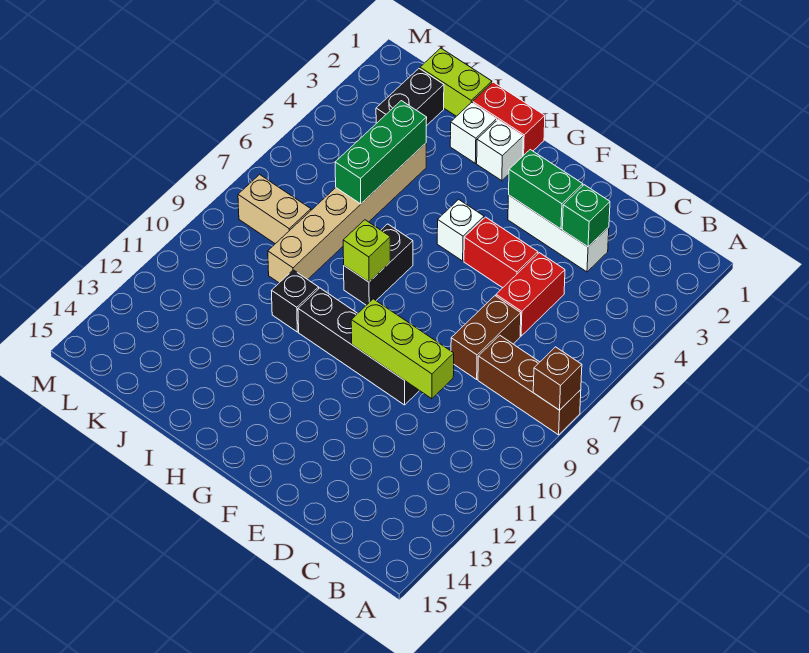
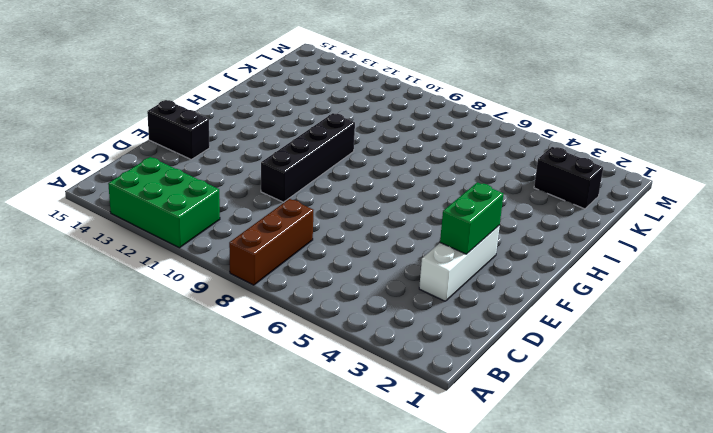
green brick A11:B13 level 1 -> none
black brick E14:E15 level 1 -> black brick H7:H8 level 1
none -> red brick D5:D6 level 1
none -> brown brick D7:D8 level 1
none -> red brick E5:F5 level 1

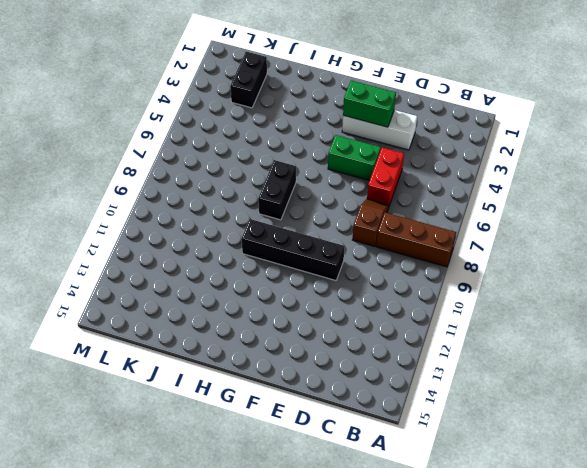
brown slope D7:D8 level 1 top 8 -> brown brick D7:D8 level 1
green brick E5:F5 level 1 -> red brick E5:F5 level 1
none -> white brick G5 level 1
none -> red brick H1:I1 level 1
none -> white brick H2 level 1

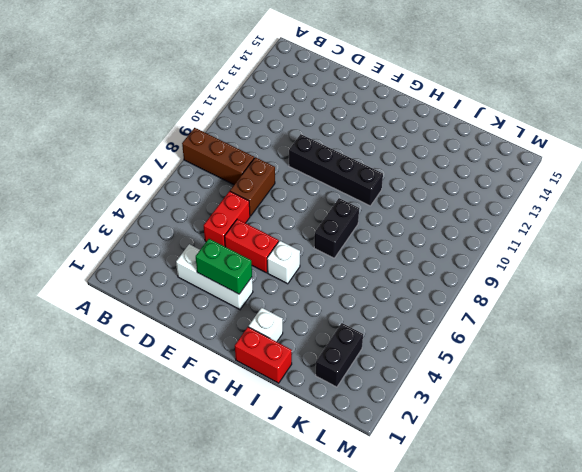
none -> white brick I2 level 1
none -> black brick I10 level 1
none -> lime brick J1:K1 level 1

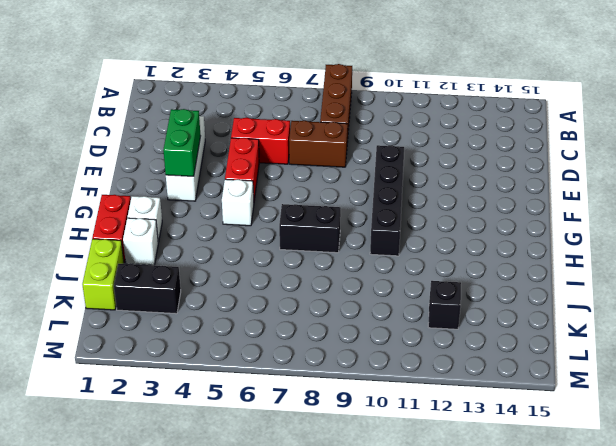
black brick K12 level 1 -> black brick I10 level 1
none -> tan brick J4:J9 level 1
none -> tan brick K8:L8 level 1
none -> brown brick A8 level 2

